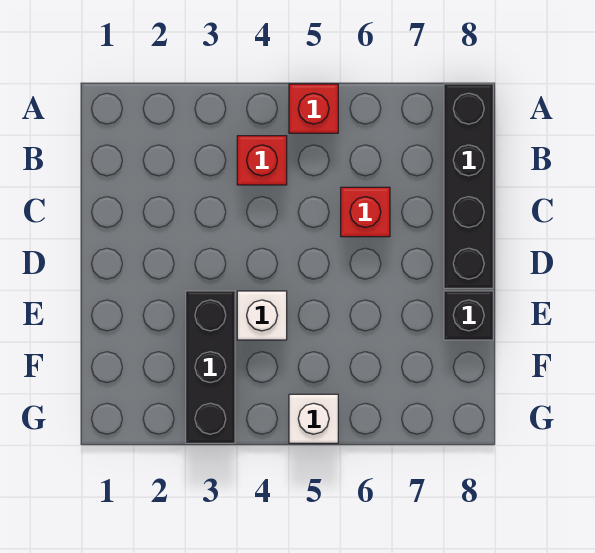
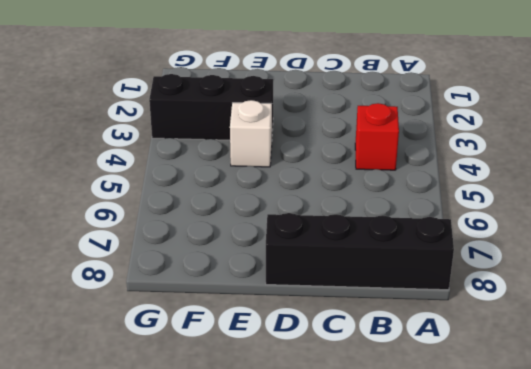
none -> red brick A5 level 1
none -> red brick C6 level 1

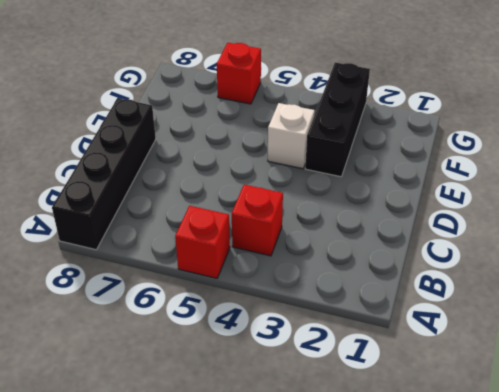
red brick G6 level 1 -> red brick C6 level 1
none -> black brick E8 level 1
none -> white brick G5 level 1

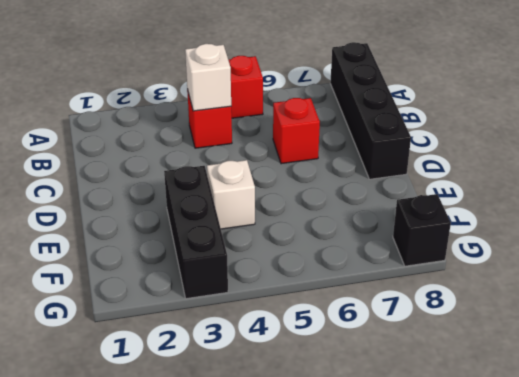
white brick B4 level 2 -> white brick G5 level 1
black brick G8 level 1 -> black brick E8 level 1

